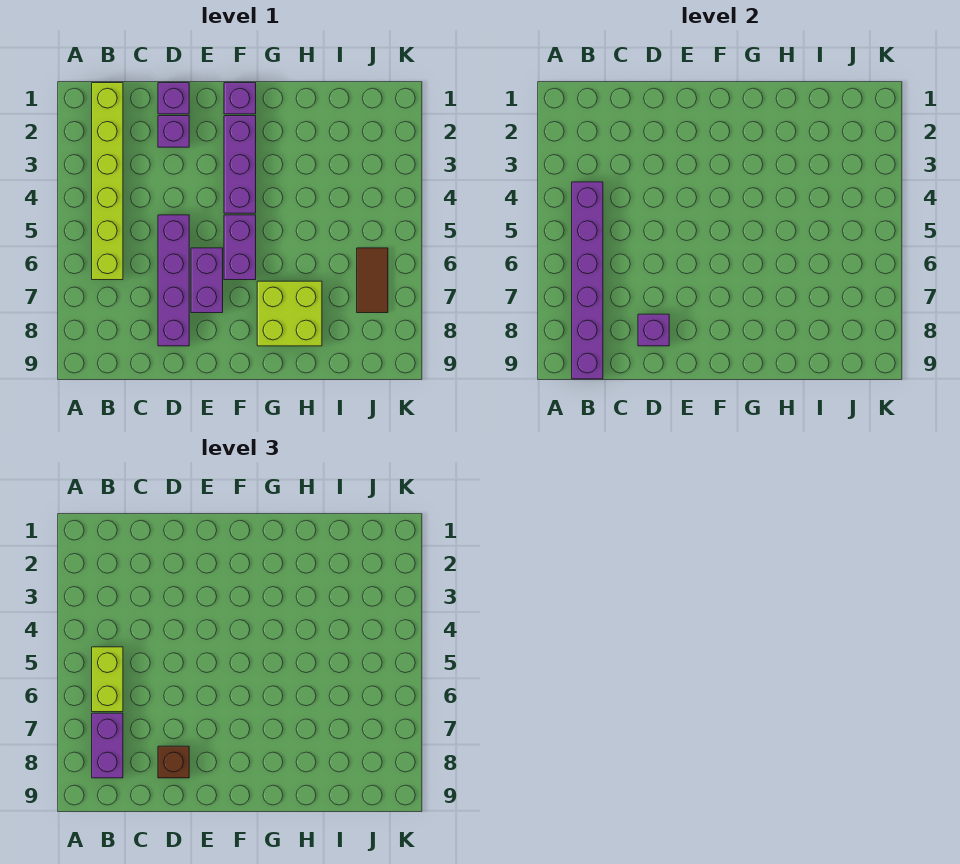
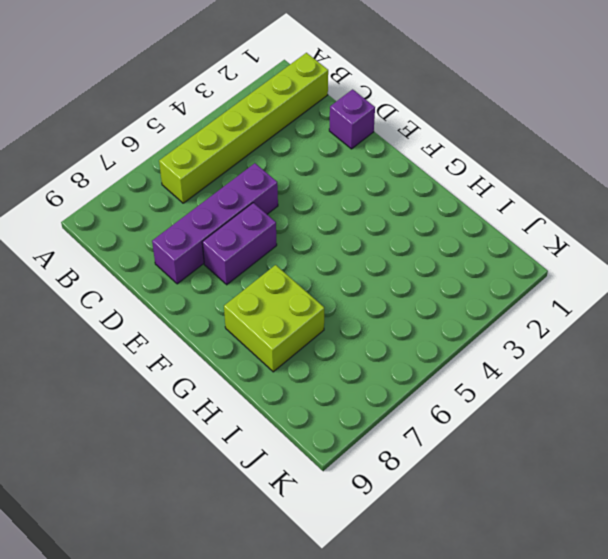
none -> purple brick D2 level 1
none -> purple brick F1 level 1
none -> purple brick F2:F4 level 1

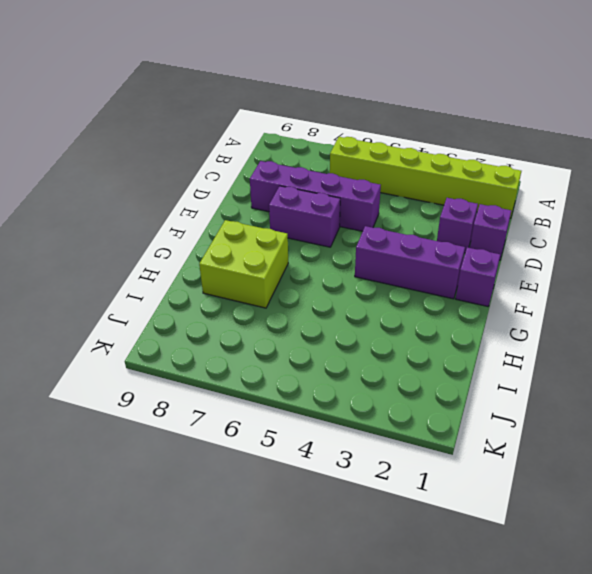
none -> purple brick F5:F6 level 1
none -> brown tile J6:J7 level 1
none -> purple brick B4:B9 level 2

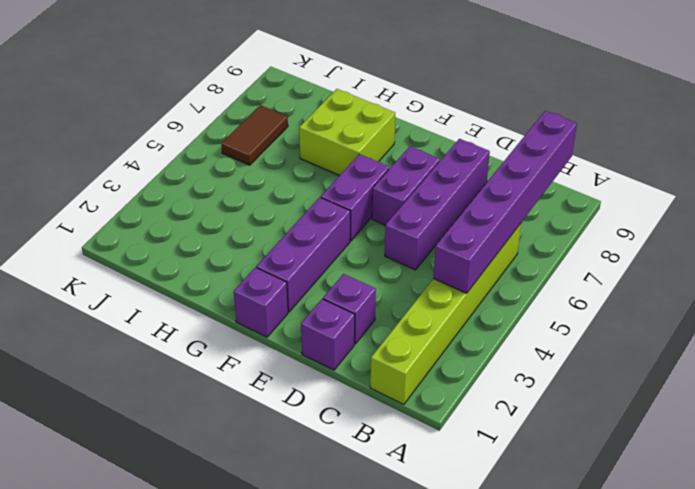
none -> purple brick D8 level 2
none -> lime brick B5:B6 level 3
none -> purple brick B7:B8 level 3

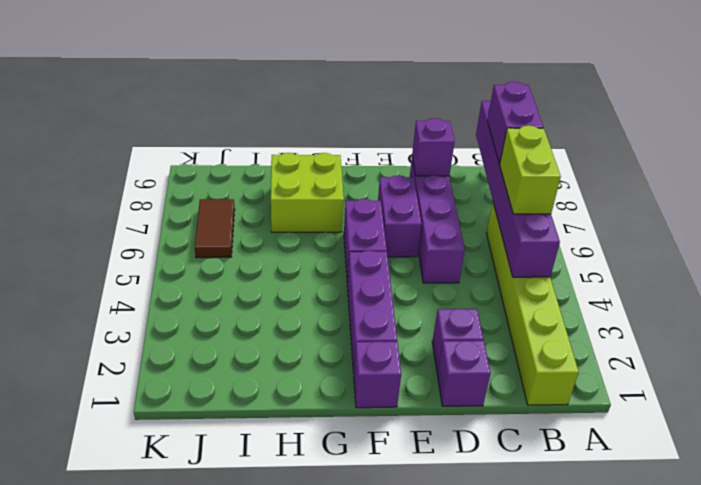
none -> brown brick D8 level 3

